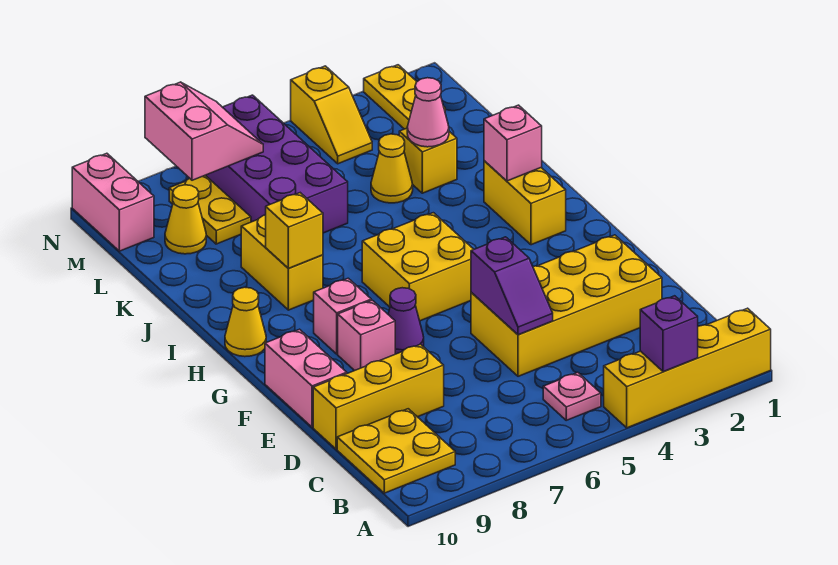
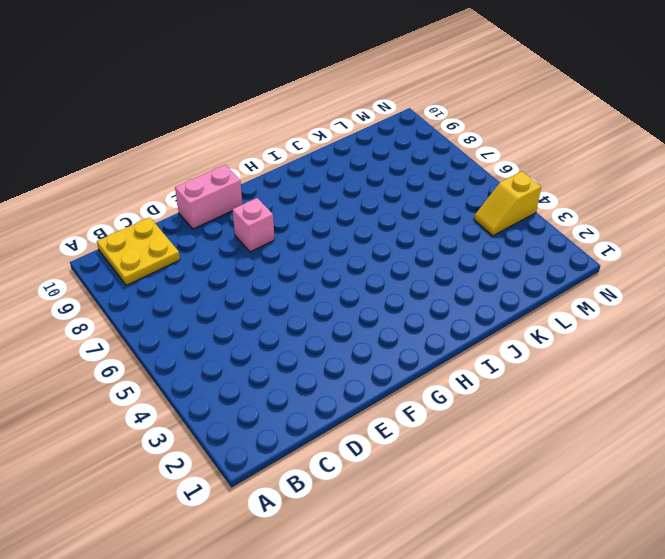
none -> yellow brick A1:A4 level 1
none -> pink plate B5 level 1
none -> yellow brick D2:E5 level 1

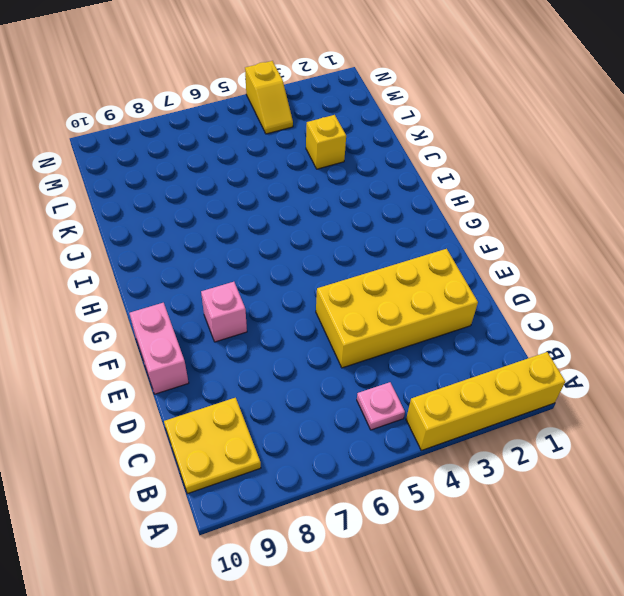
none -> yellow brick D8:D10 level 1
none -> purple cone F7 level 1
none -> yellow brick G5:H6 level 1

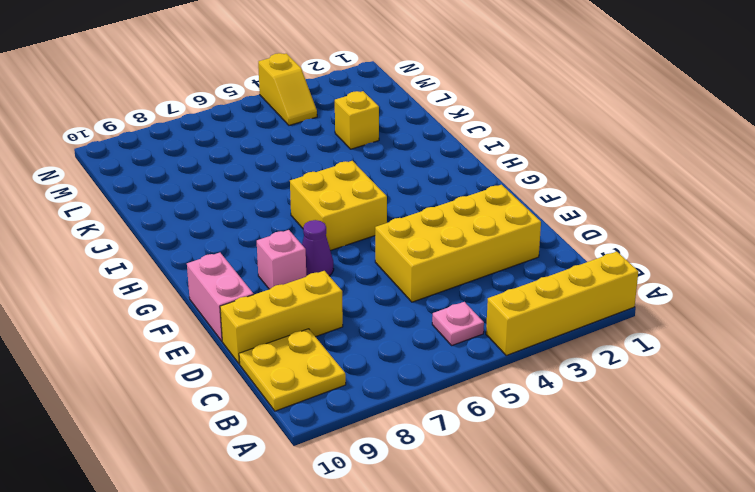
none -> pink brick G8 level 1
none -> yellow brick H2:I2 level 1
none -> yellow cone H10 level 1

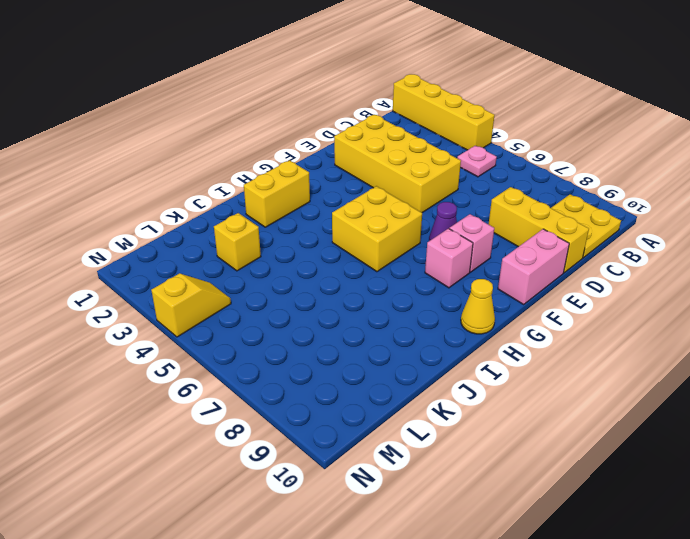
none -> yellow brick I8:J8 level 1
none -> yellow cone K4 level 1
none -> purple brick K6:N7 level 1

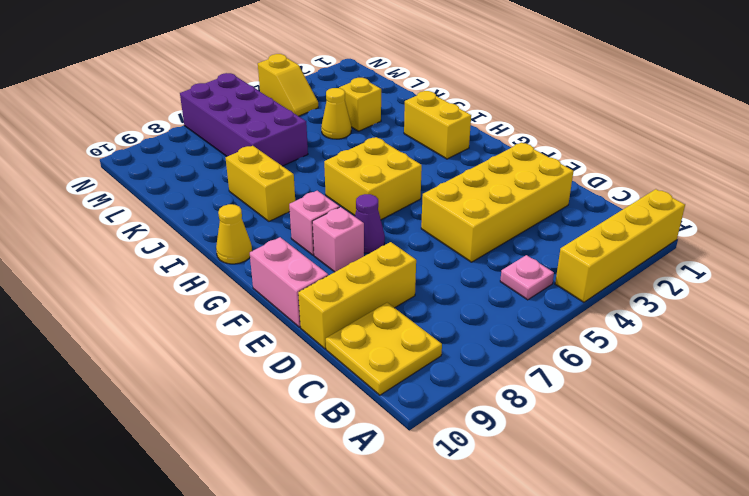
none -> yellow plate L8:M8 level 1
none -> yellow cone L9 level 1
none -> yellow plate M2:N2 level 1

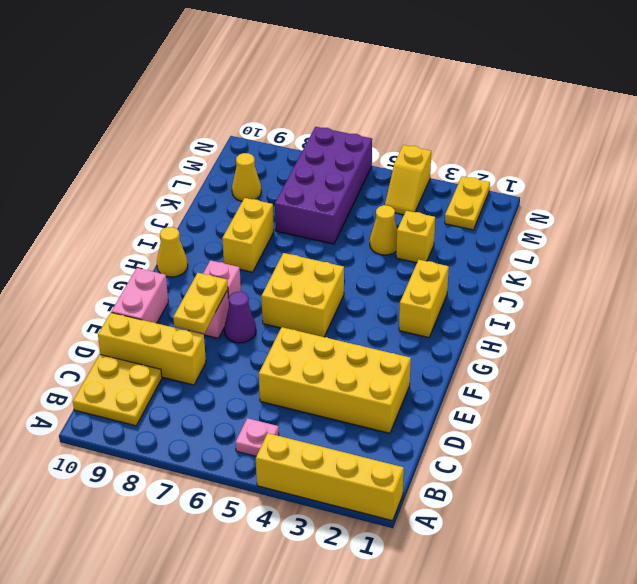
yellow plate E8:F8 level 2 -> yellow plate L8:M8 level 1
none -> pink brick M10:N10 level 1
none -> purple brick A3 level 2
none -> purple slope D5:E5 level 2 top E

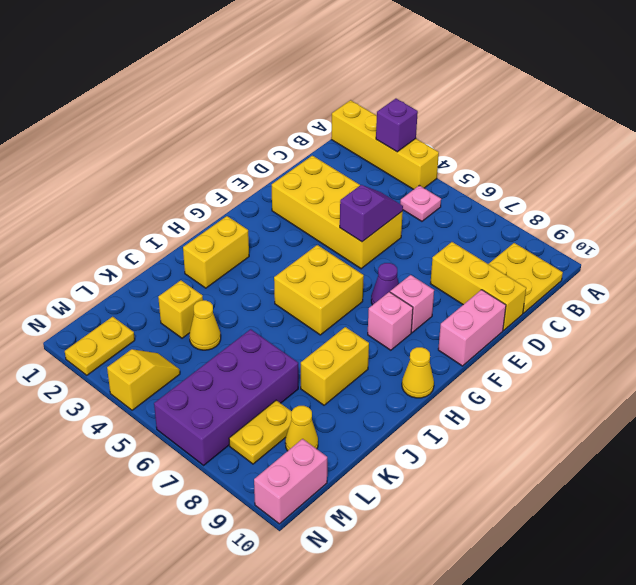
none -> pink brick I2 level 2
none -> yellow brick I8 level 2
none -> pink cone K3 level 2

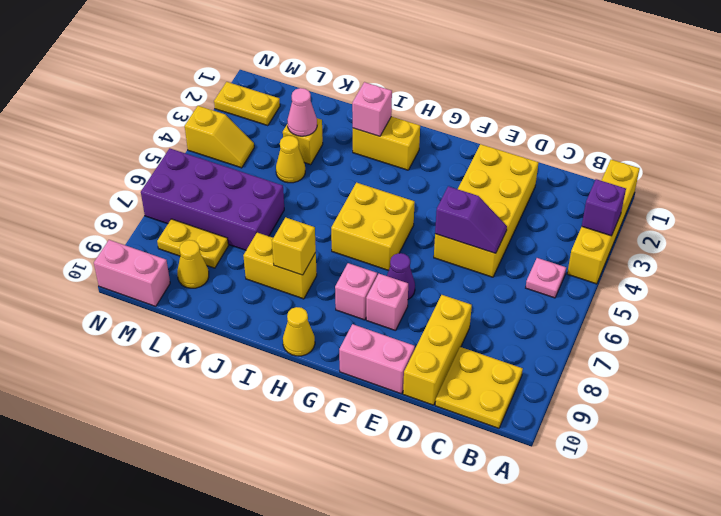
none -> pink slope M7:N8 level 2 top 8

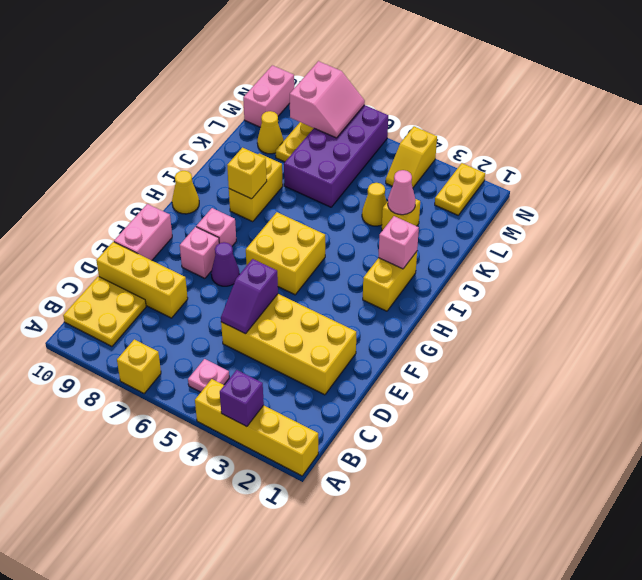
yellow brick A7 level 1 -> none

